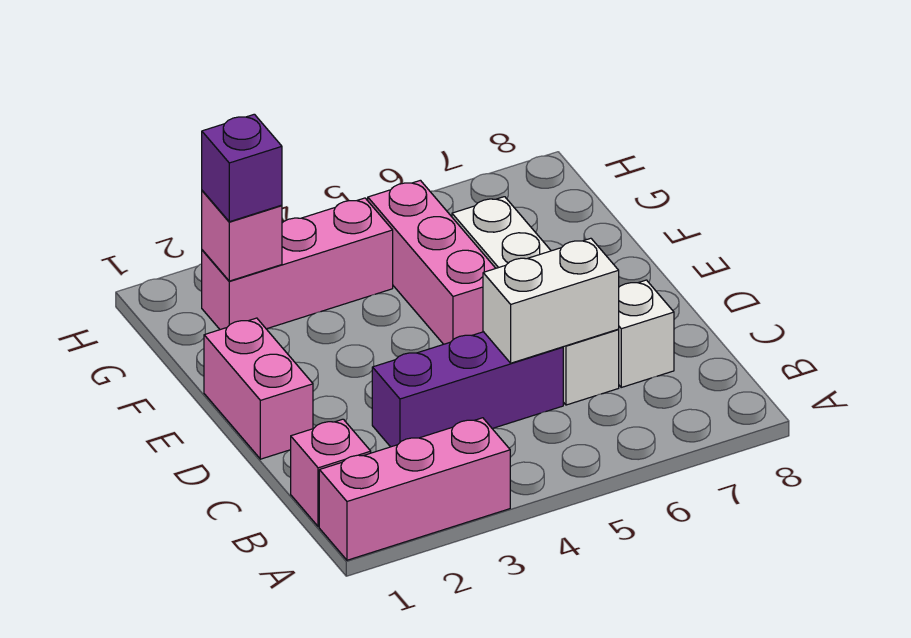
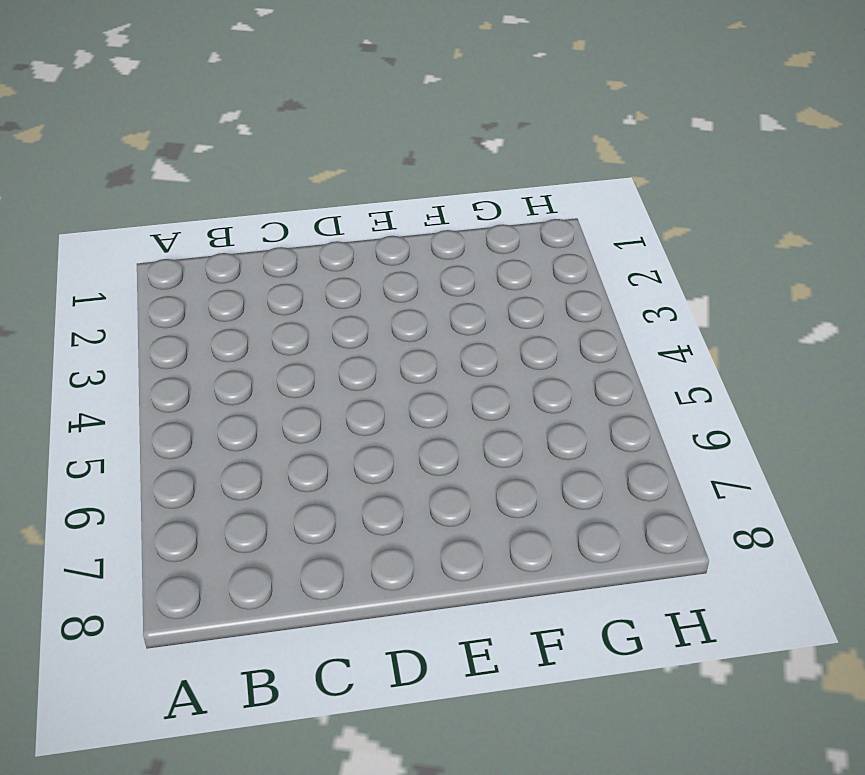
none -> pink brick A1:A3 level 1
none -> pink brick B1 level 1

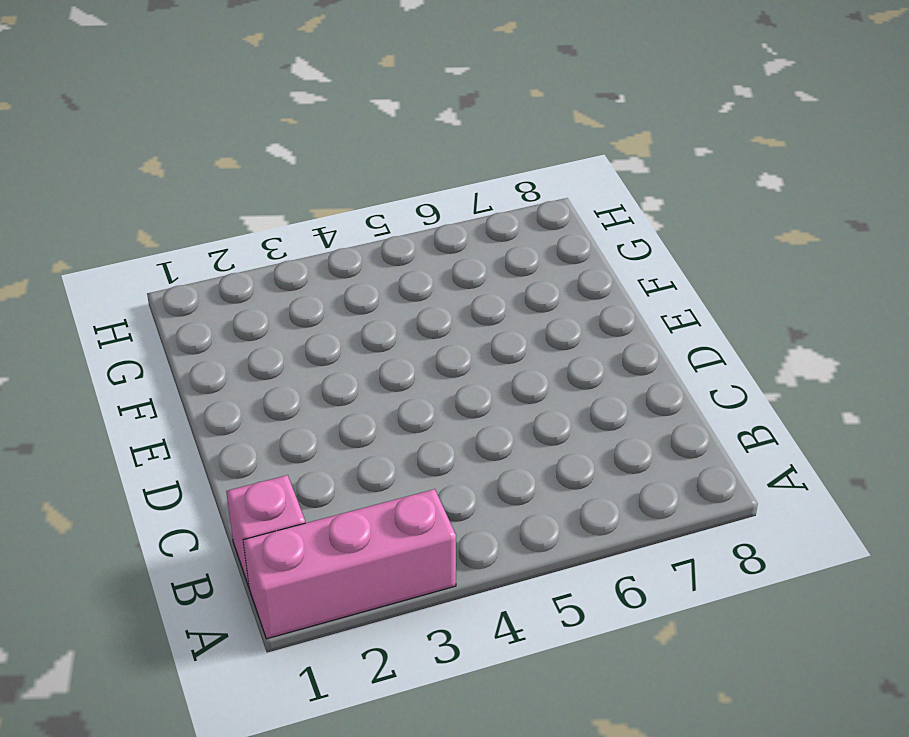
none -> purple brick C3:C5 level 1
none -> white brick C6:F6 level 1

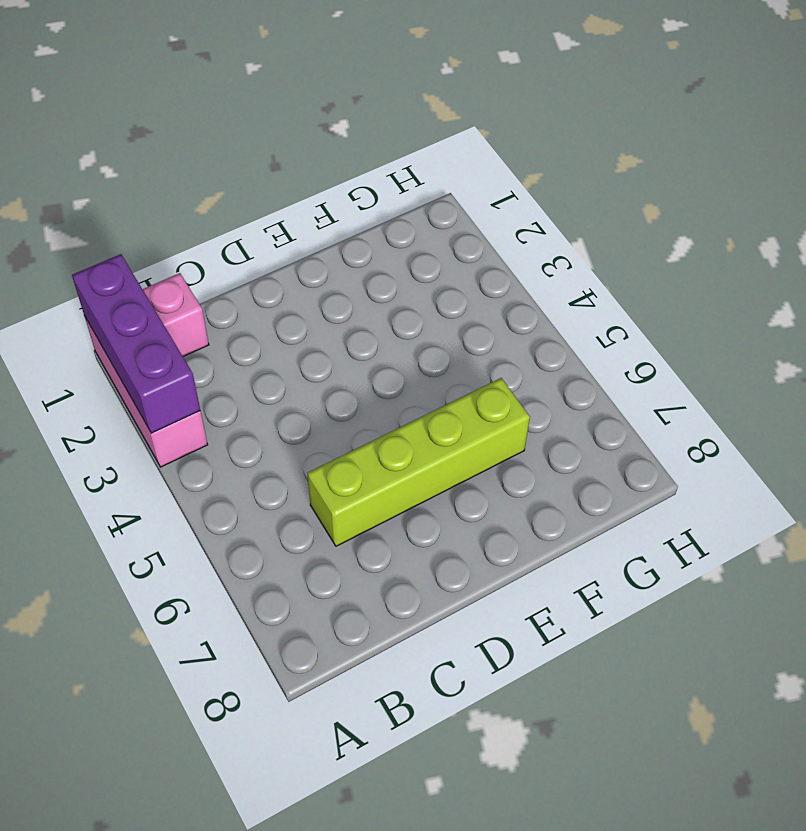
purple brick A1:A3 level 2 -> purple brick C3:C5 level 1
lime brick C6:F6 level 1 -> white brick C6:F6 level 1
none -> white brick C7 level 1
none -> pink brick D1:E1 level 1

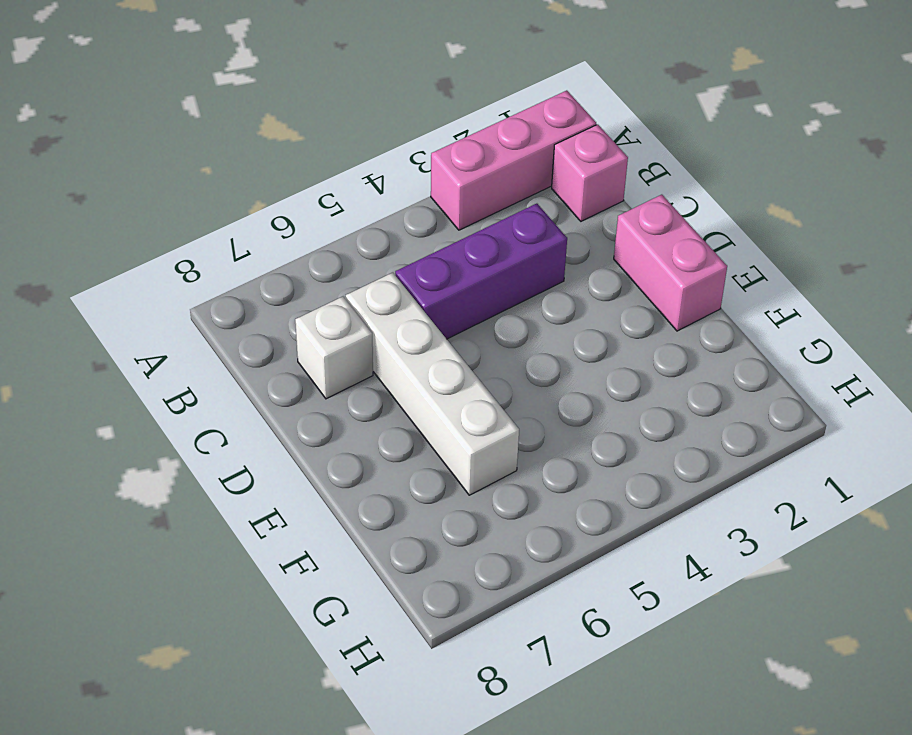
none -> pink brick E5:G5 level 1
none -> pink brick G2:G4 level 1

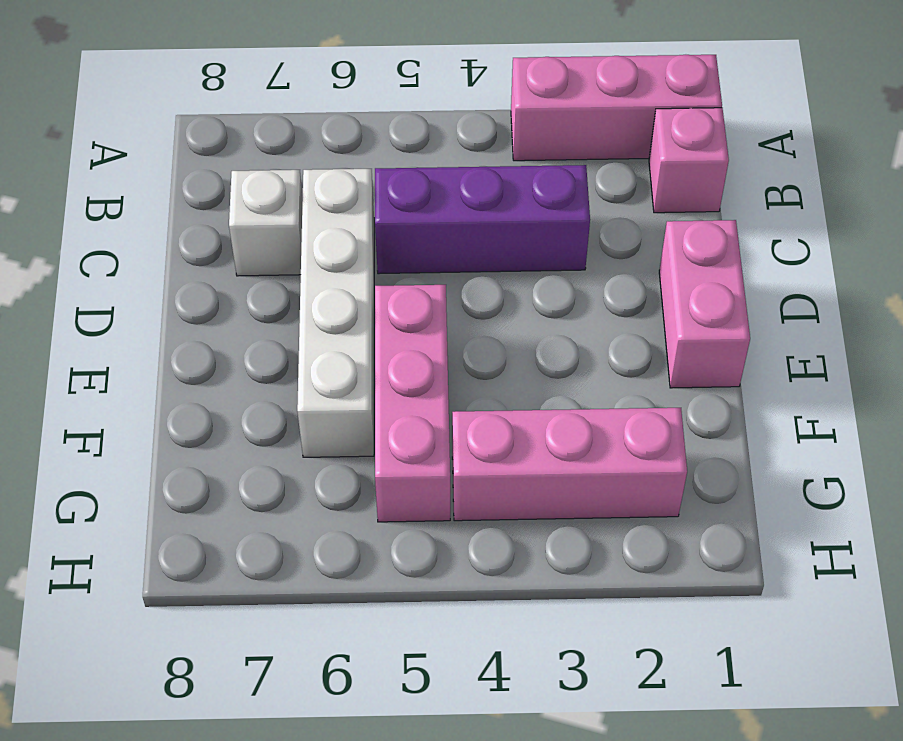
none -> white brick C5:C6 level 2
none -> pink brick G2 level 2

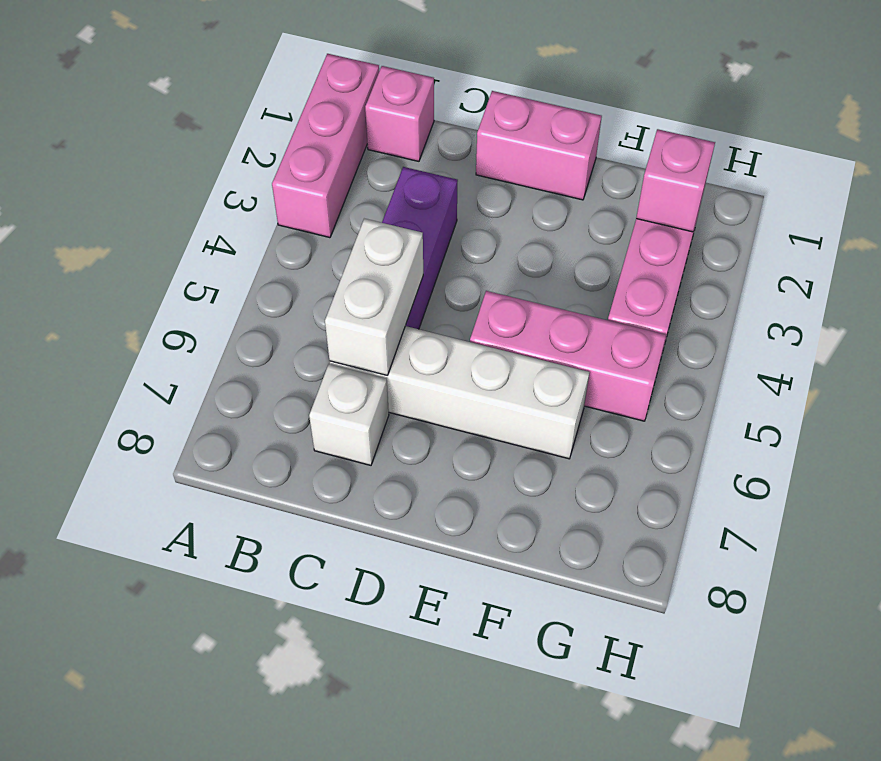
none -> purple brick G2 level 3

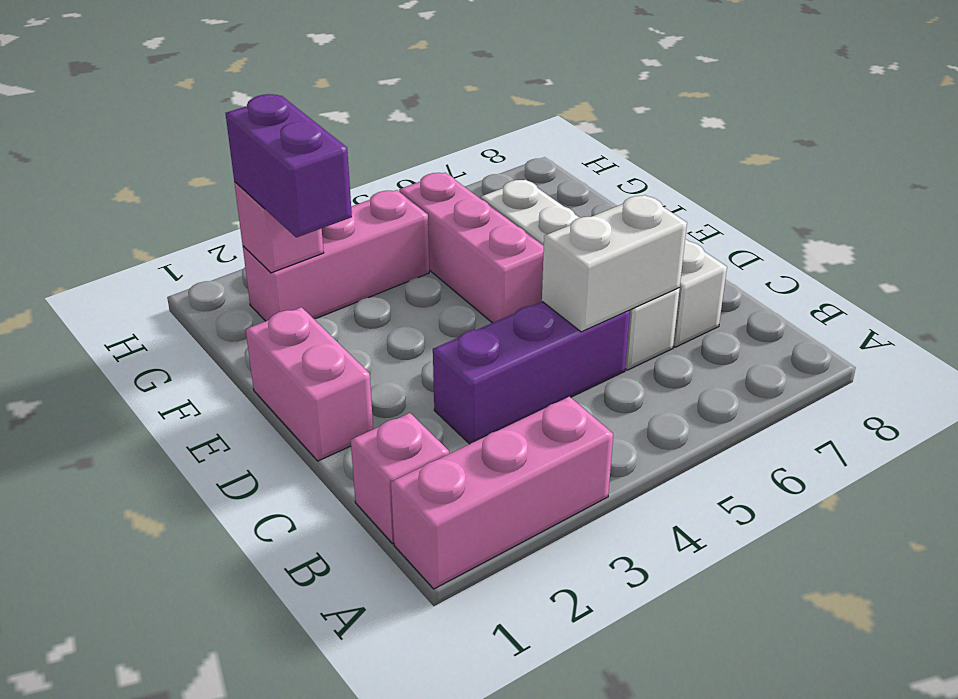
purple brick F2:G2 level 3 -> purple brick G2 level 3

